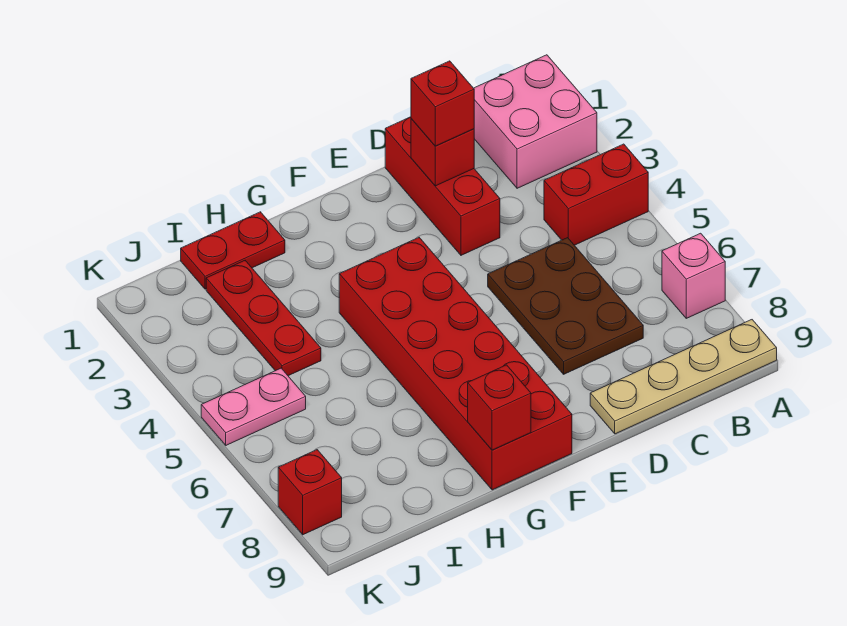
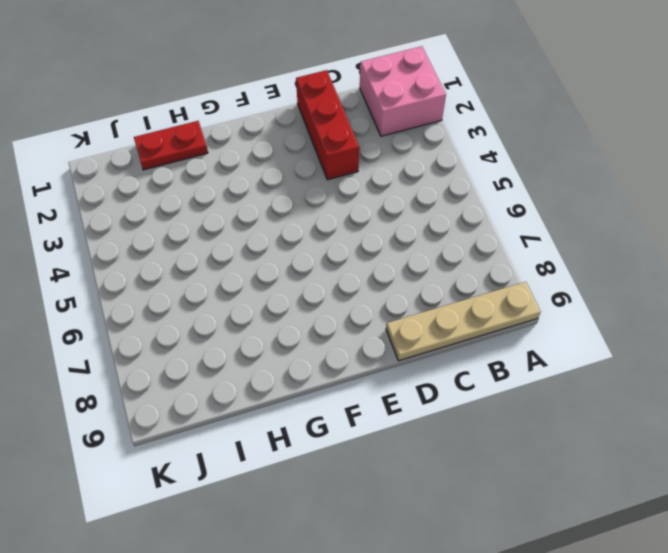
none -> red brick A4:B4 level 1
none -> pink brick A7 level 1
none -> brown plate C5:D7 level 1

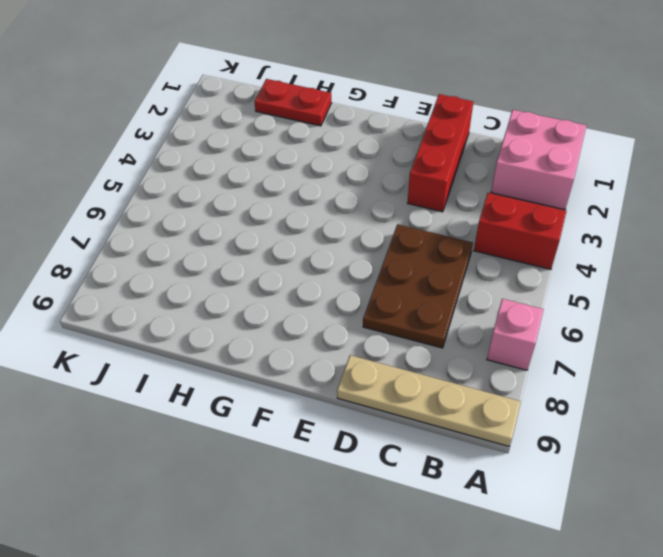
none -> red brick F4:G9 level 1
none -> red plate I2:I4 level 1
none -> pink plate J5:K5 level 1

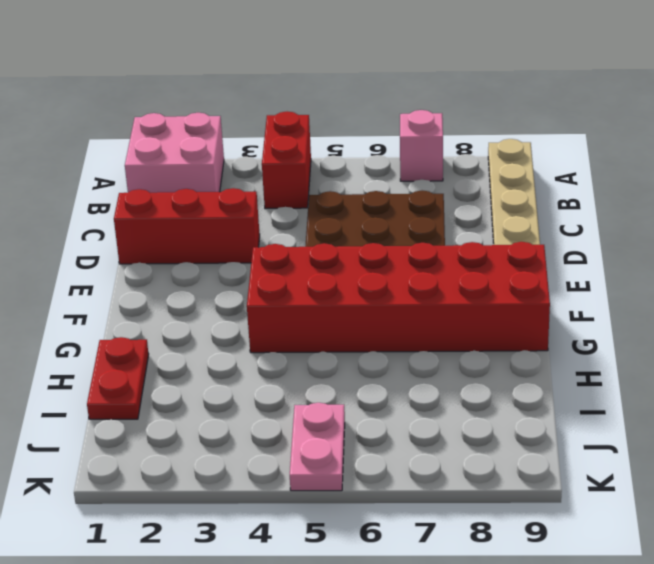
none -> red plate I2:I4 level 1
none -> red brick K8 level 1
none -> red brick D2 level 2

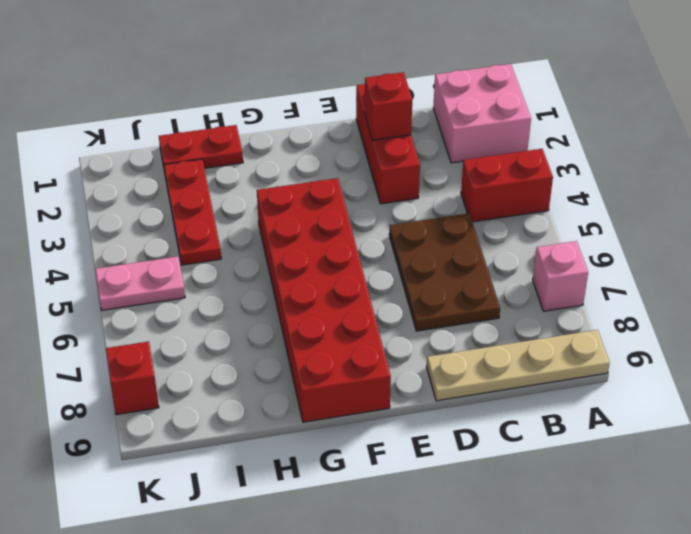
none -> red brick G9 level 2
none -> red brick D2 level 3

